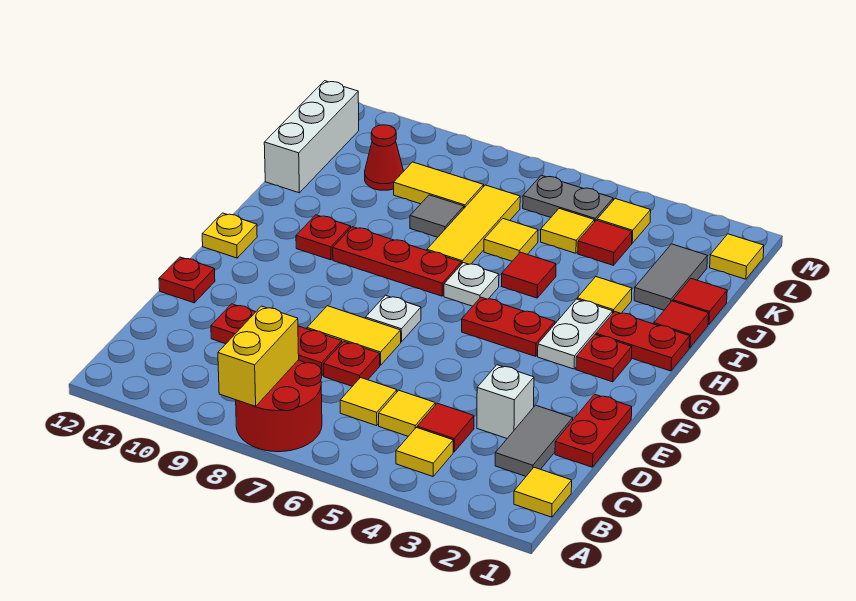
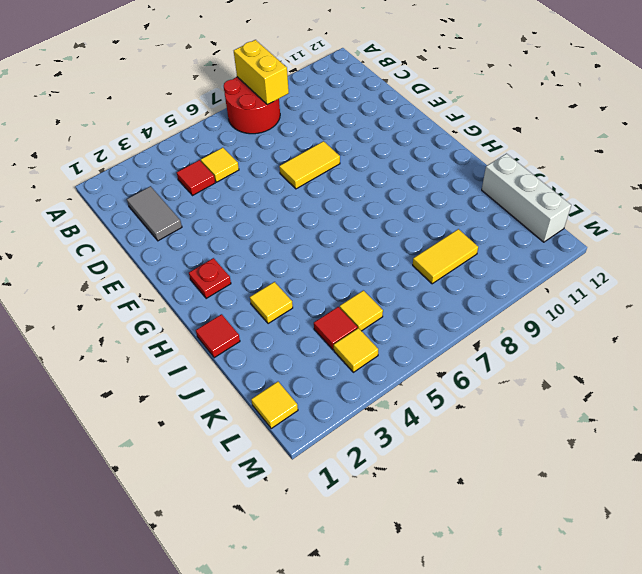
none -> yellow tile B1 level 1
none -> yellow tile B4 level 1
none -> yellow tile C6 level 1
none -> red plate D1:E1 level 1

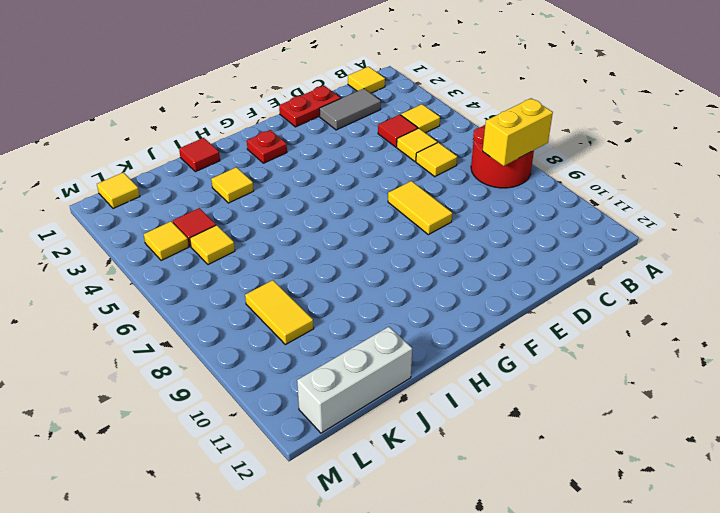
none -> white brick D3 level 1
none -> red plate D7 level 1
none -> red plate D8:D10 level 1
none -> red plate E12 level 1

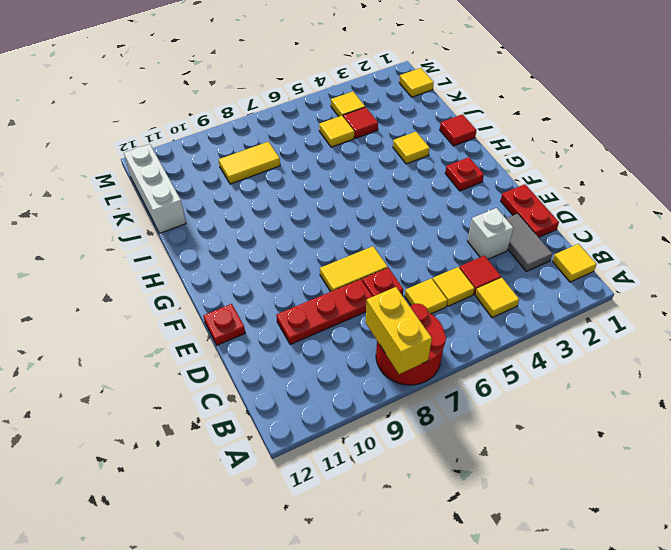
none -> white plate F7 level 1
none -> white plate G3:H3 level 1
none -> red plate G4:G5 level 1
none -> yellow plate G12 level 1

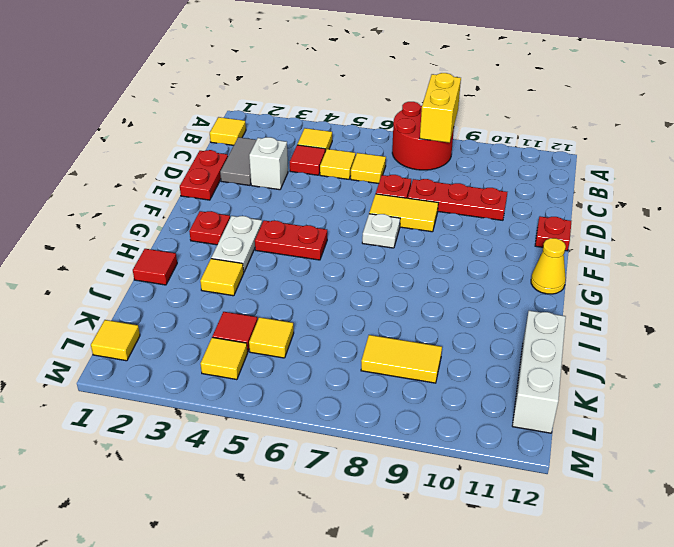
yellow cone G12 level 1 -> yellow plate G12 level 1
none -> red plate H1:H2 level 1
none -> white plate H6 level 1
none -> red plate H7:H9 level 1
none -> red plate H10 level 1

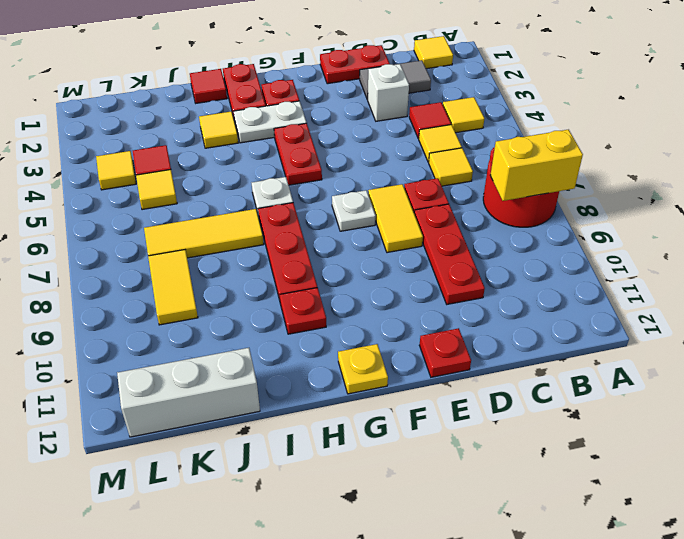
none -> red tile I5 level 1
none -> red tile J1 level 1
none -> grey tile J2:K2 level 1
none -> yellow tile J6 level 1

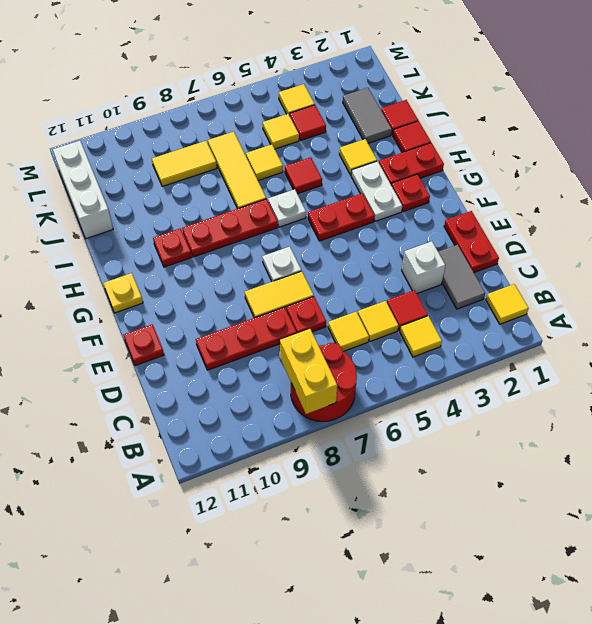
none -> grey tile J8 level 1
none -> red cone K10 level 1
none -> yellow tile L1 level 1
none -> grey plate L5:L6 level 1

